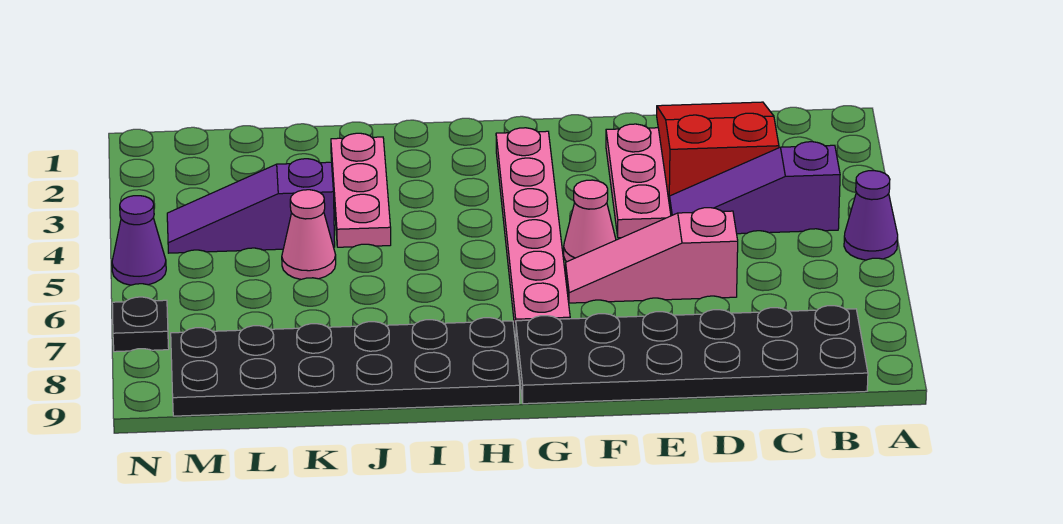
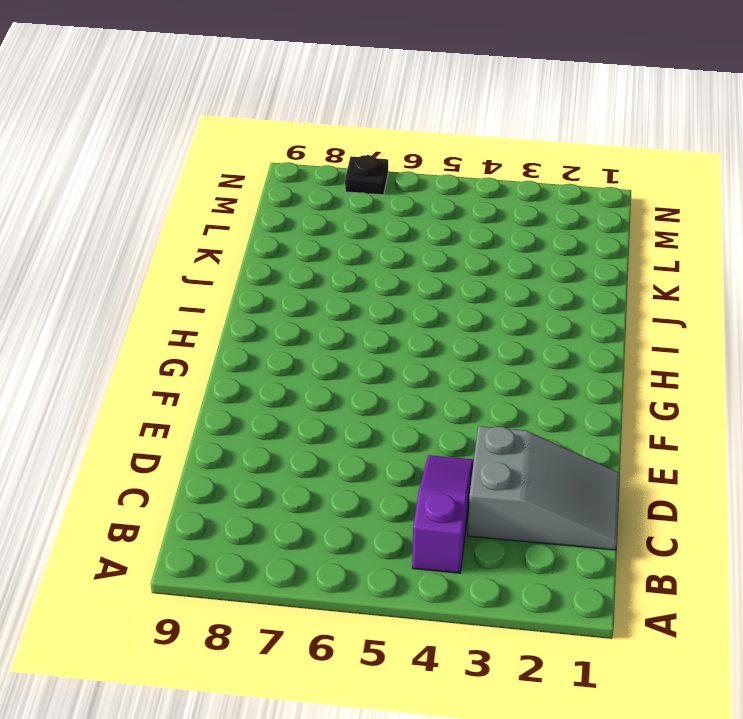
grey slope C1:D3 level 1 top 3 -> red slope C1:D3 level 1 top 3
none -> purple cone A5 level 1
none -> black plate B8:G9 level 1
none -> pink slope D6:F6 level 1 top D

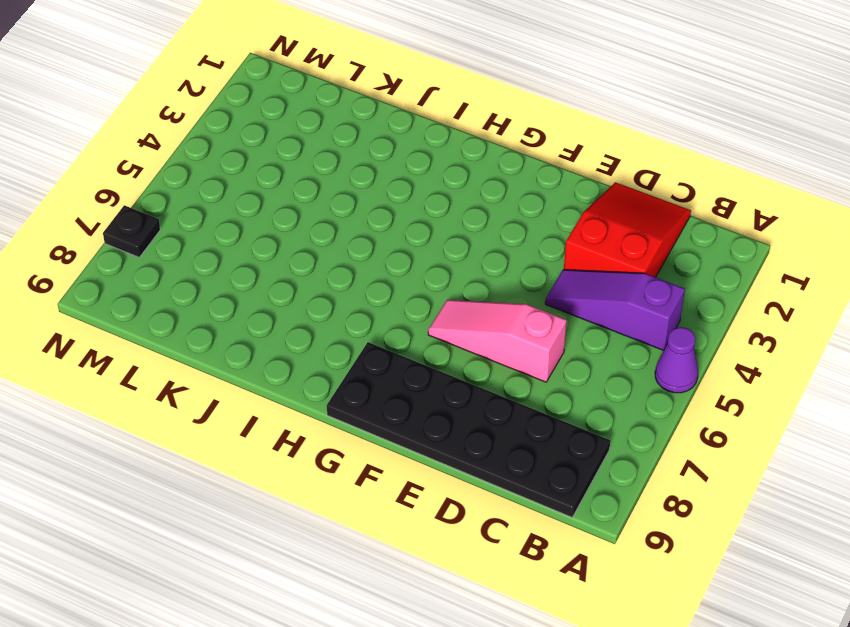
none -> pink plate E2:E4 level 1
none -> pink cone F5 level 1
none -> pink plate G2:G7 level 1

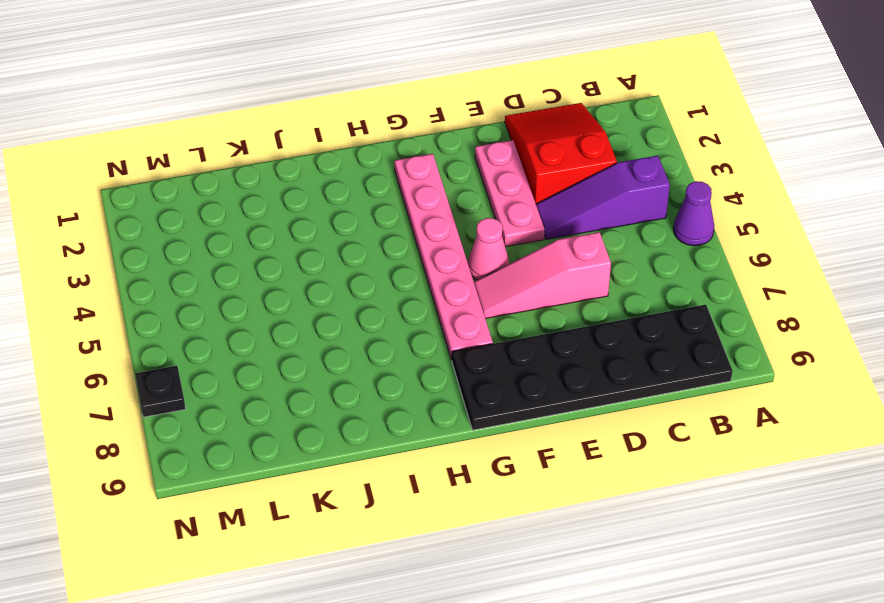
none -> black plate H8:M9 level 1
none -> pink plate J2:J4 level 1
none -> purple slope K4:M4 level 1 top K

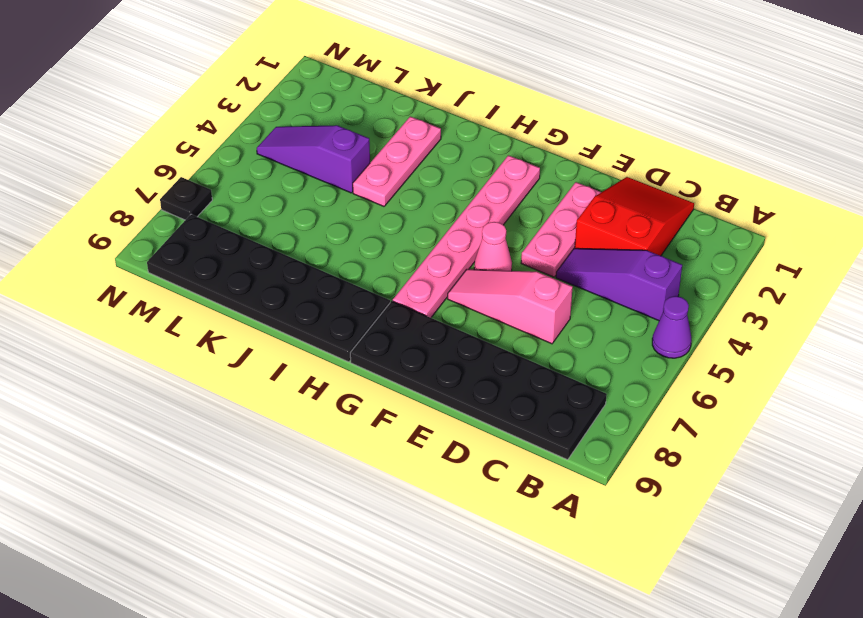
none -> pink cone K5 level 1
none -> purple cone N5 level 1

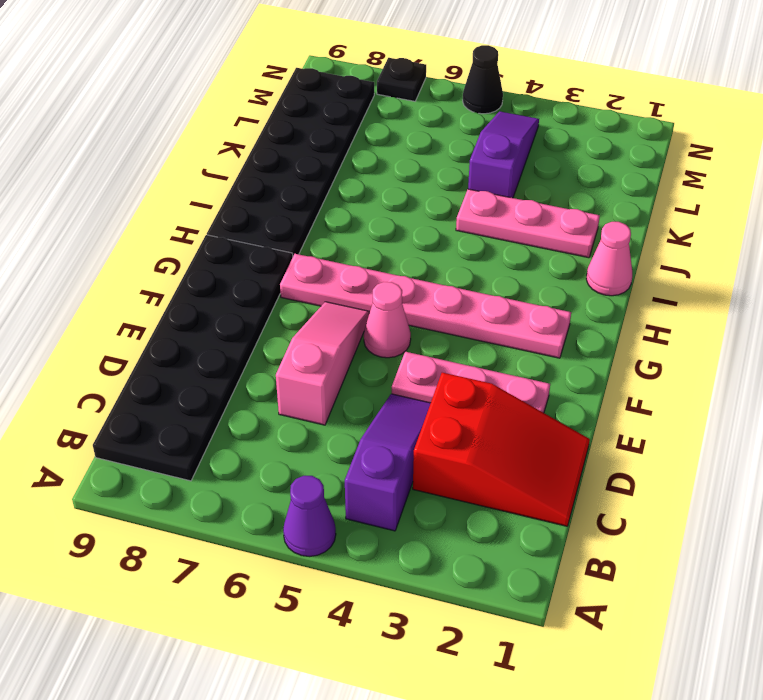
pink cone I1 level 1 -> pink cone K5 level 1
black cone N5 level 1 -> purple cone N5 level 1

